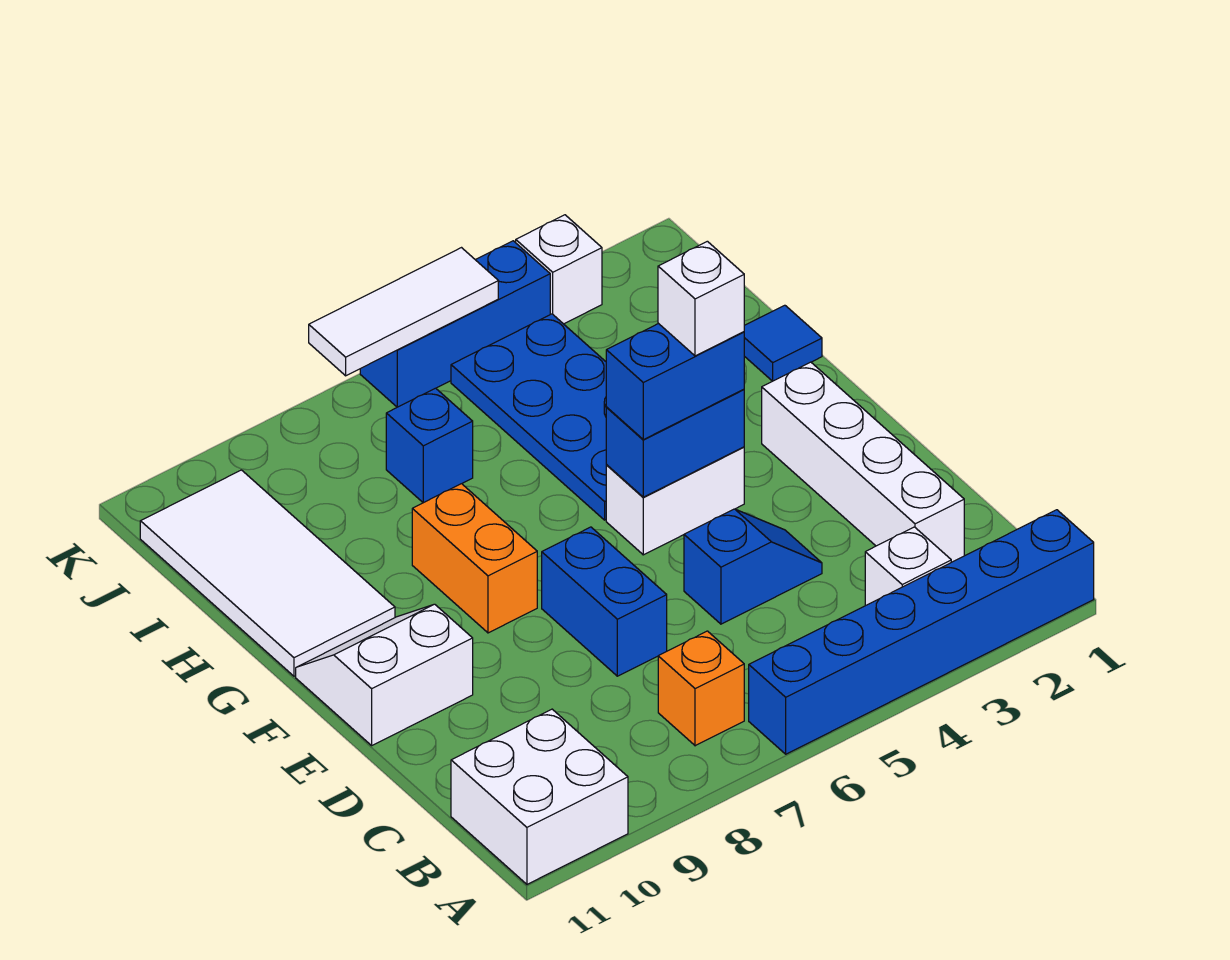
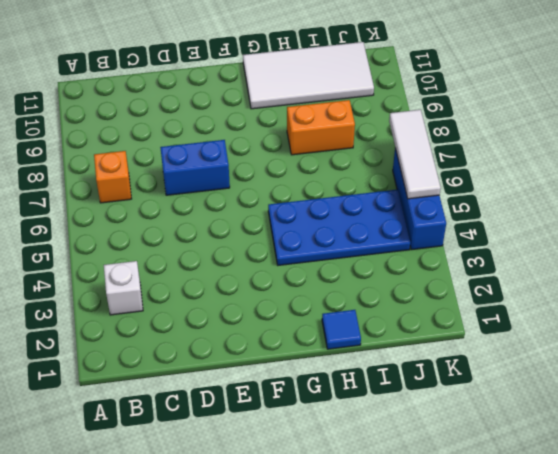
orange brick H8:I8 level 1 -> orange brick F8:G8 level 1
none -> blue brick A1:A6 level 1
none -> white brick A10:B11 level 1
none -> white brick C2:F2 level 1

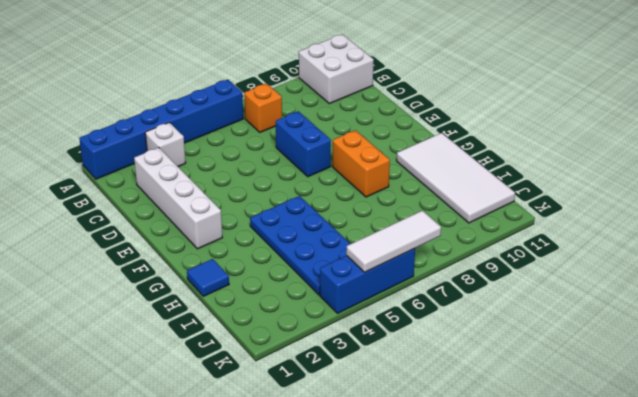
none -> blue slope D4:D5 level 1 top 5
none -> white slope E10:F11 level 1 top E
none -> white brick F4:F5 level 1

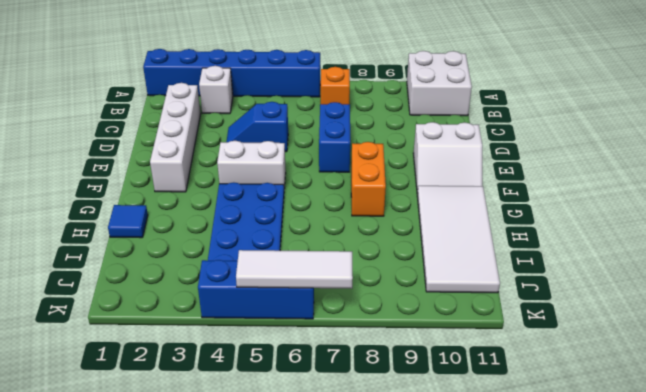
none -> blue brick I7 level 1
none -> white brick K3 level 1
none -> blue brick F4:F5 level 2

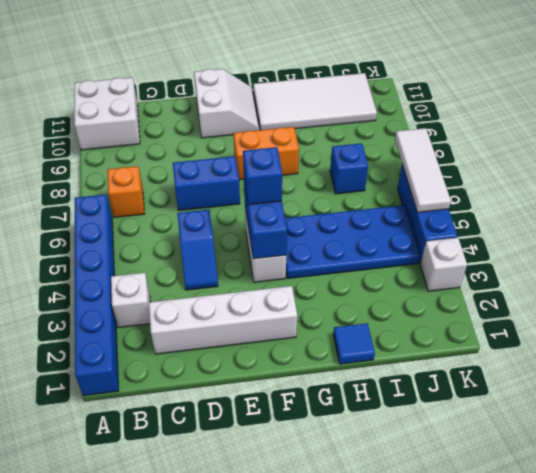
blue brick F5 level 3 -> blue brick F4:F5 level 3
none -> white brick F4 level 4

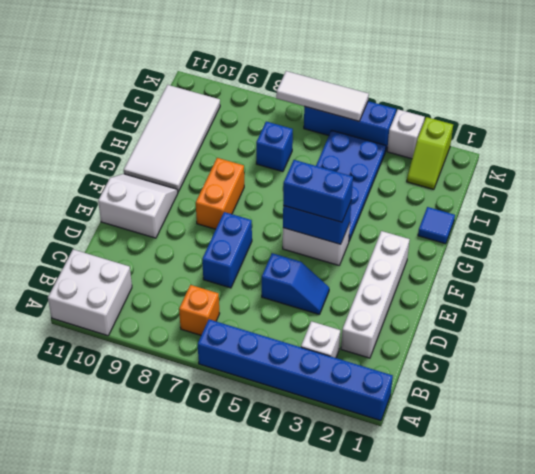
lime slope J2:K2 level 1 top K -> none
none -> white brick F4 level 4

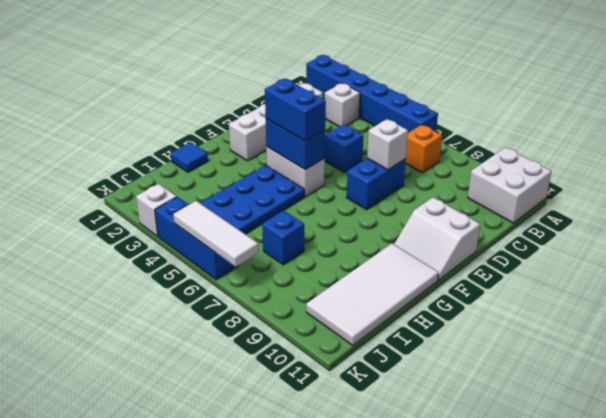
white brick D7 level 2 -> white brick F4 level 4
none -> orange brick F8:G8 level 1

